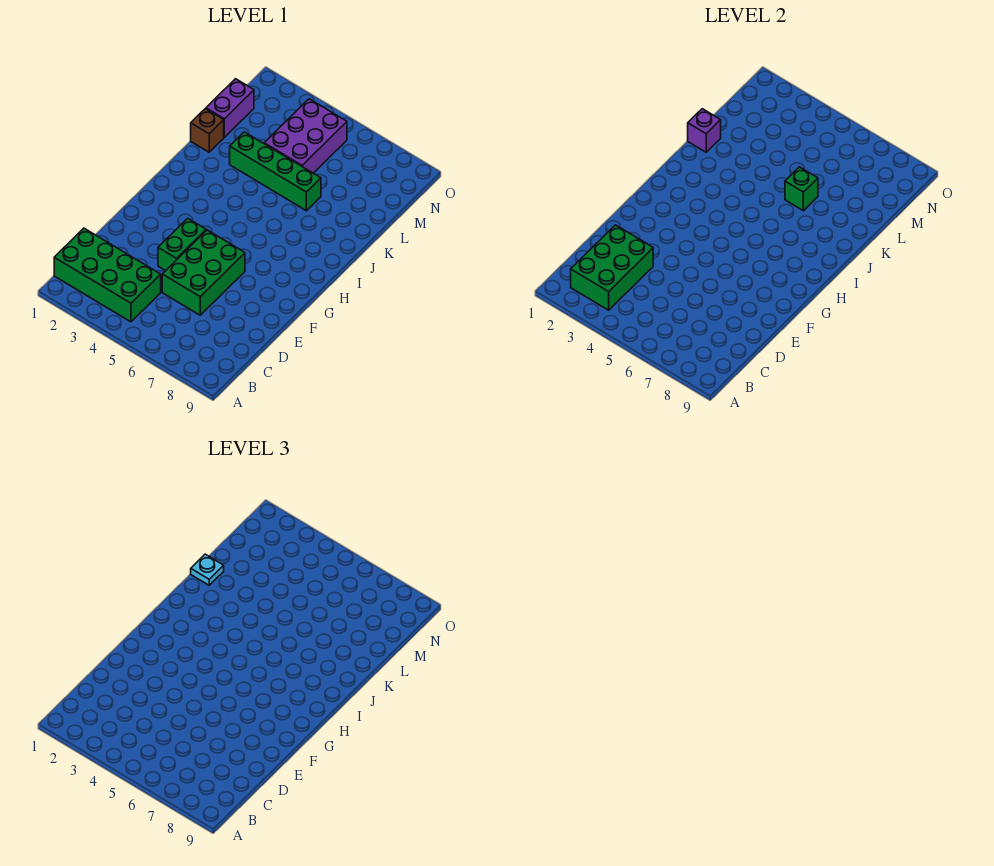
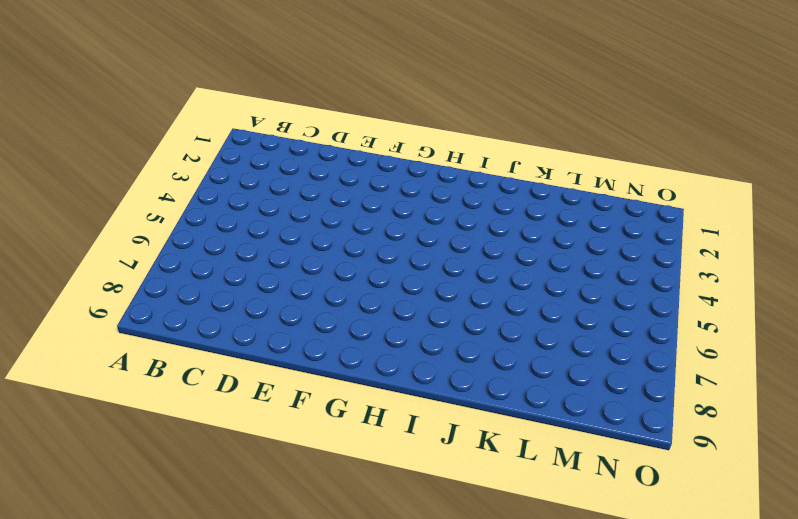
none -> green brick B1:C4 level 1
none -> green brick D5:F6 level 1

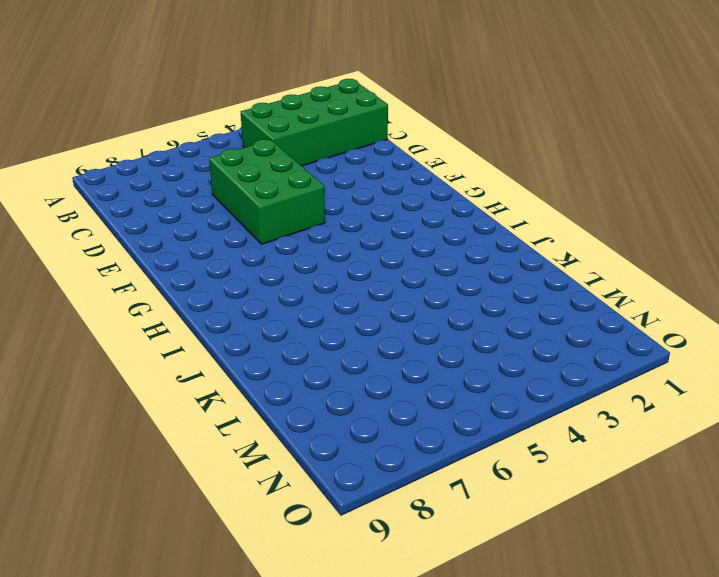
none -> green brick E4:F4 level 1
none -> brown brick K1 level 1

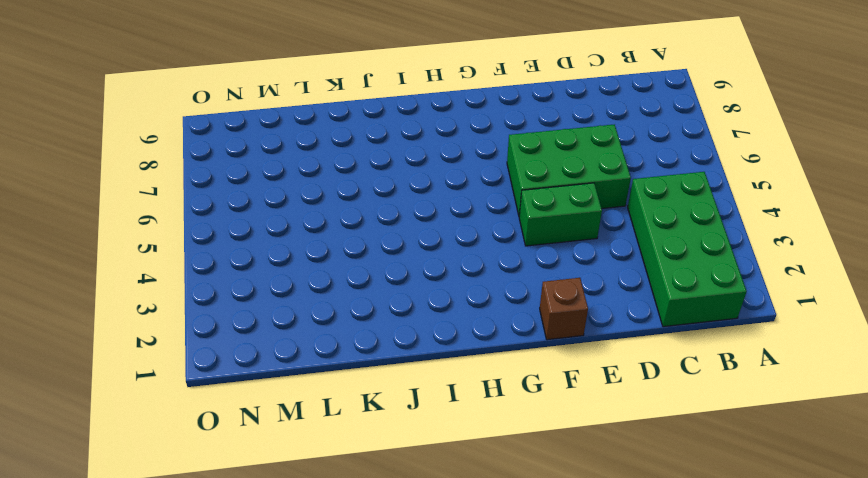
brown brick F1 level 1 -> brown brick K1 level 1
none -> green brick K3:K6 level 1
none -> purple brick L1:M1 level 1

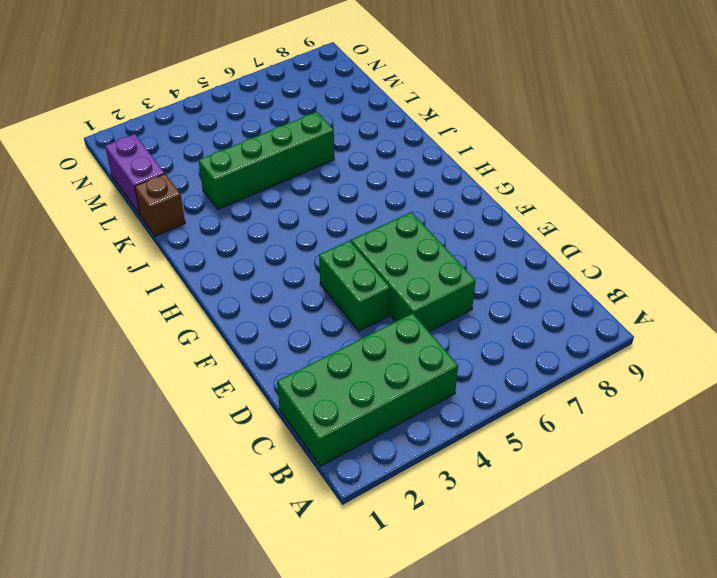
none -> purple brick L4:N5 level 1
none -> green brick B2:D3 level 2

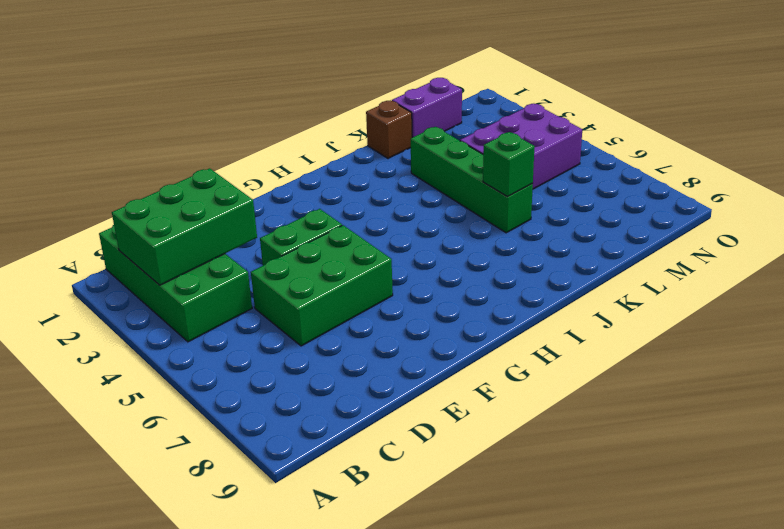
none -> purple brick K1 level 2
none -> cyan plate K1 level 3

